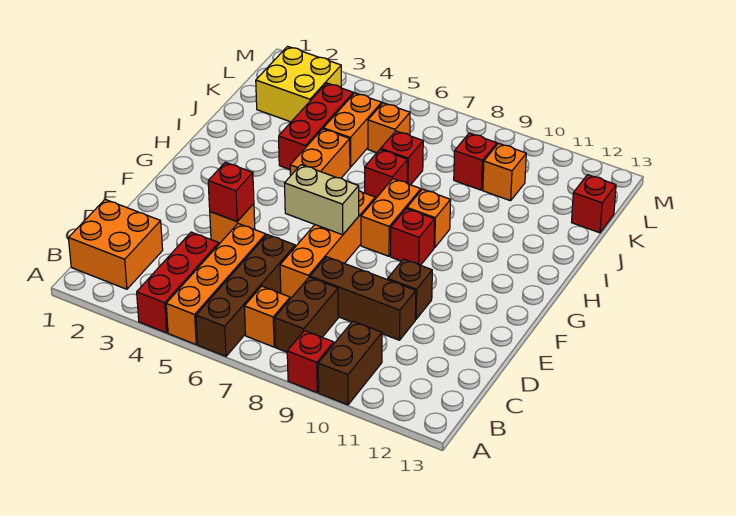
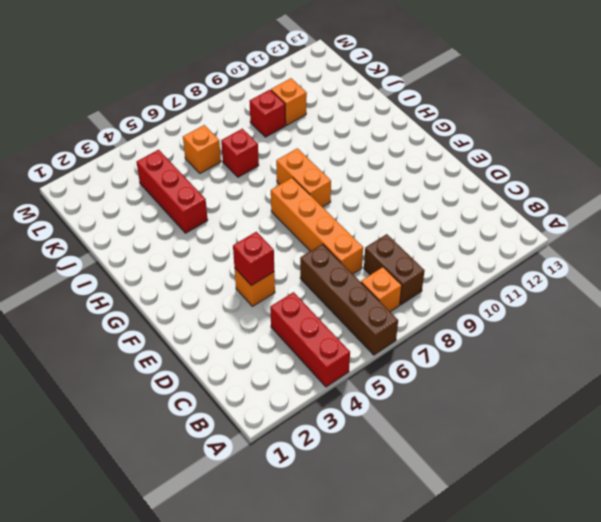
none -> orange brick A5:D5 level 1
none -> red brick A9 level 1
none -> brown brick A10:B10 level 1

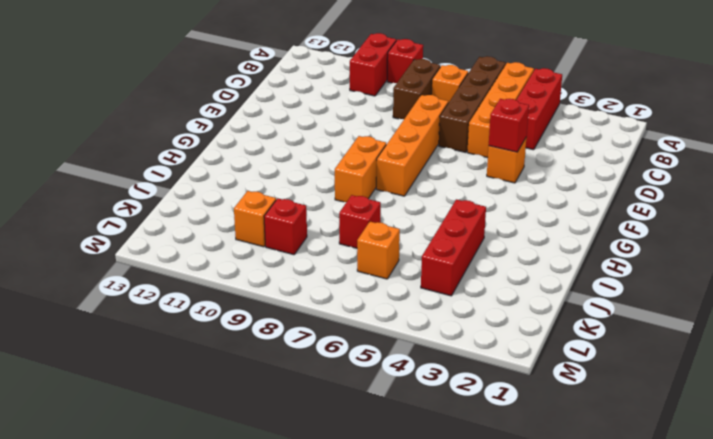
red brick A10:B10 level 1 -> brown brick A10:B10 level 1
none -> orange brick B1:C2 level 1
none -> brown brick D8:D10 level 1
none -> brown brick E10 level 1

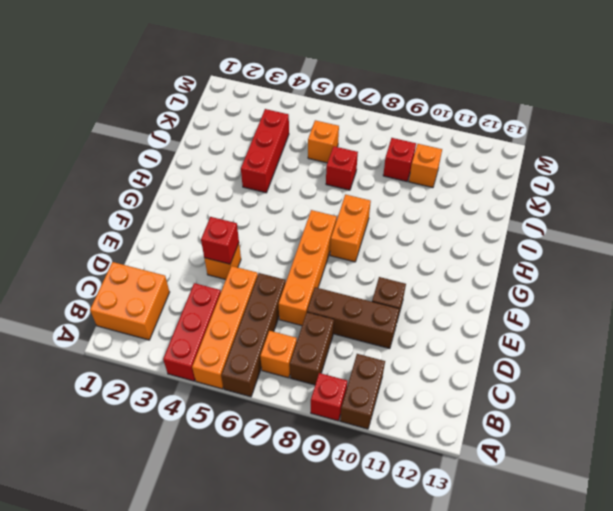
none -> red brick G9 level 1
none -> orange brick H5:I5 level 1
none -> orange brick H9 level 1

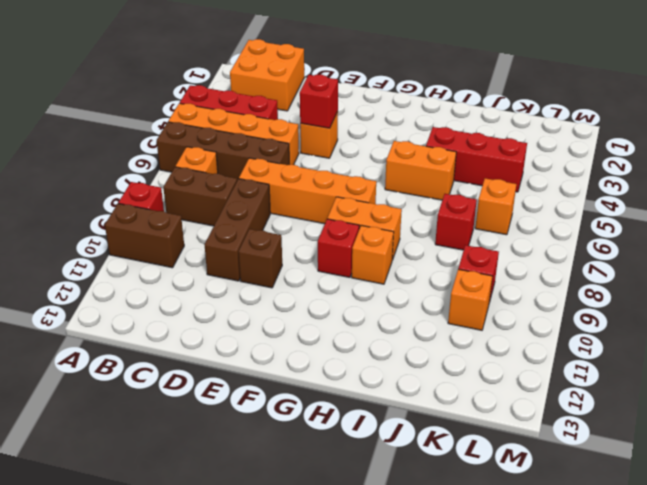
none -> red brick I7 level 1
none -> orange brick J5:K5 level 1
none -> yellow brick K2:L3 level 1

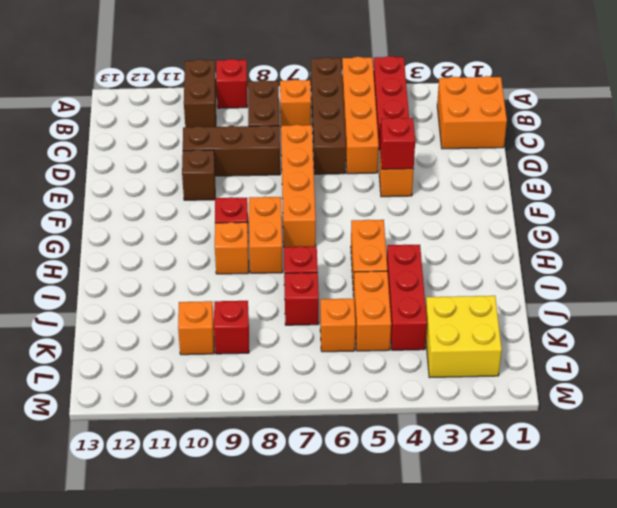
none -> red brick K13 level 1
none -> tan brick F6:F7 level 2

